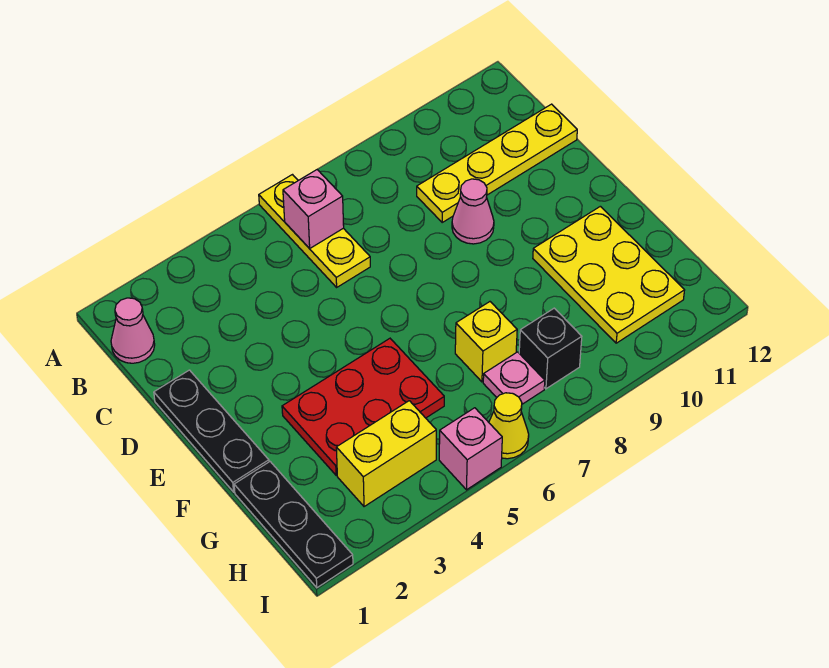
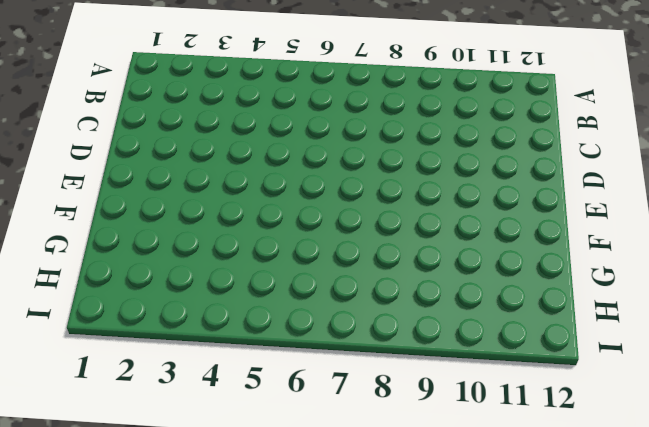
none -> yellow plate A6:C6 level 1
none -> pink cone B1 level 1
none -> yellow plate C9:C12 level 1

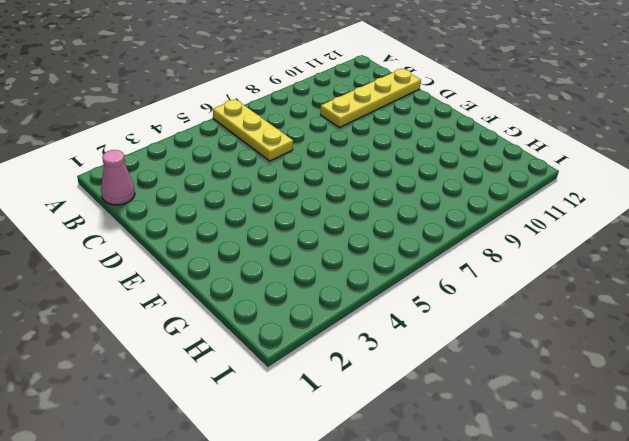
none -> black plate D1:F1 level 1
none -> pink cone D9 level 1
none -> red plate F3:G5 level 1

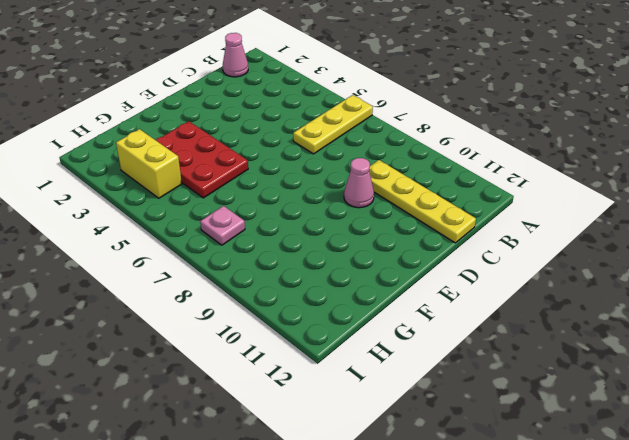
none -> black plate D1:F1 level 1
none -> yellow plate F10:H11 level 1
none -> black plate G1:I1 level 1

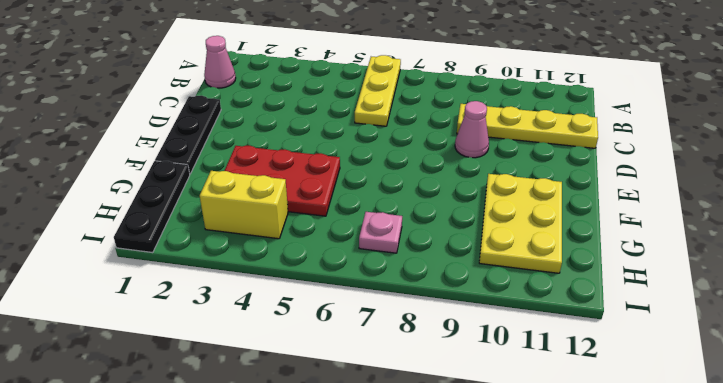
none -> yellow brick G7 level 1
none -> black brick H8 level 1
none -> pink brick I5 level 1

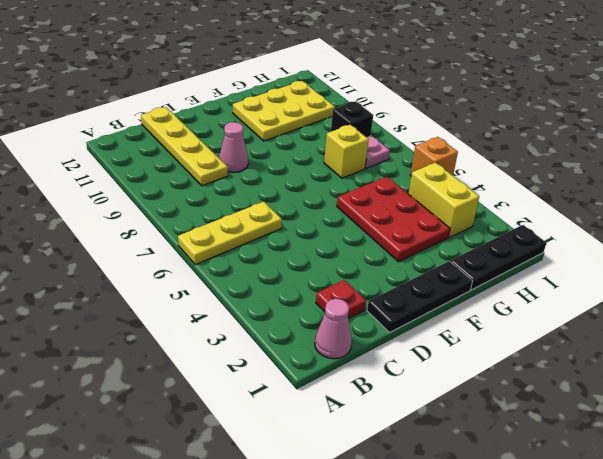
red plate C2 level 1 -> none
orange brick I5 level 1 -> pink brick I5 level 1
none -> yellow cone I6 level 1
none -> pink brick B6 level 2

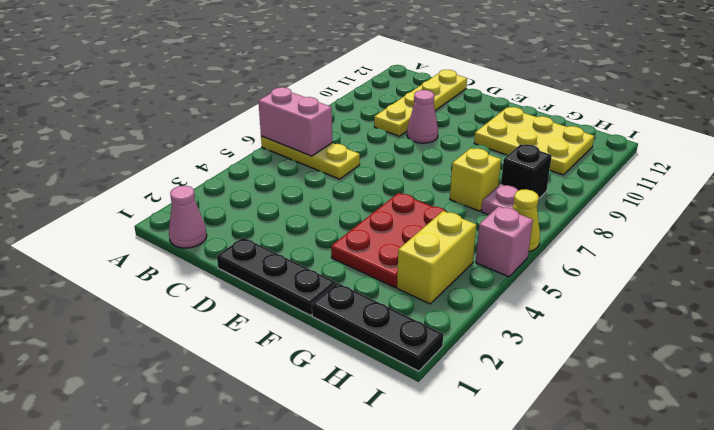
pink brick A6:B6 level 2 -> pink brick B6 level 2

